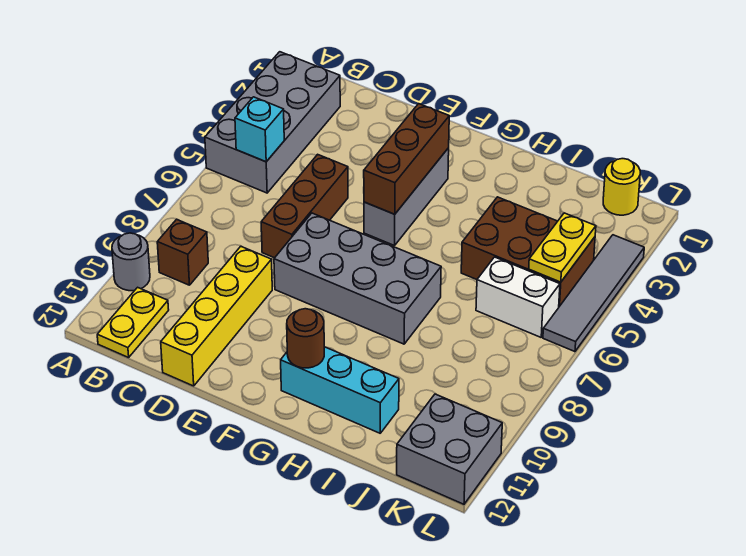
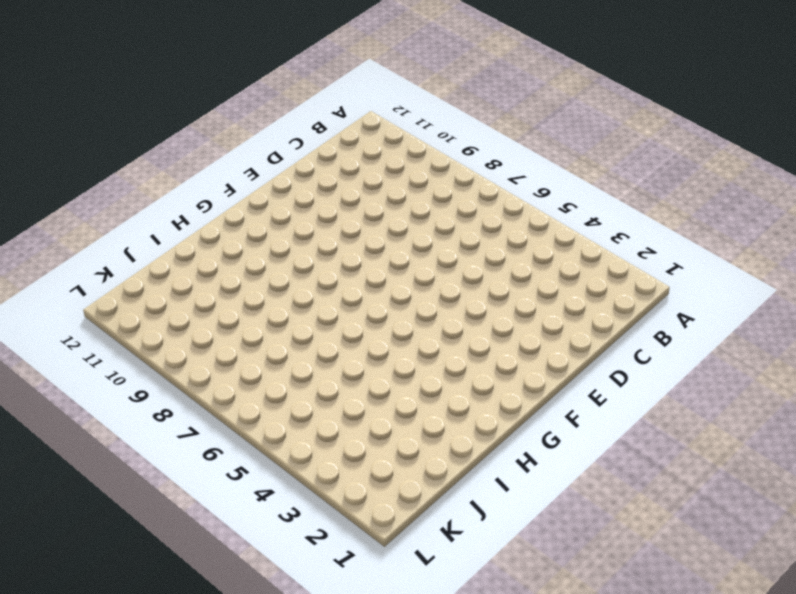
none -> grey brick A2:B5 level 1
none -> grey round brick A10 level 1
none -> brown brick B9 level 1

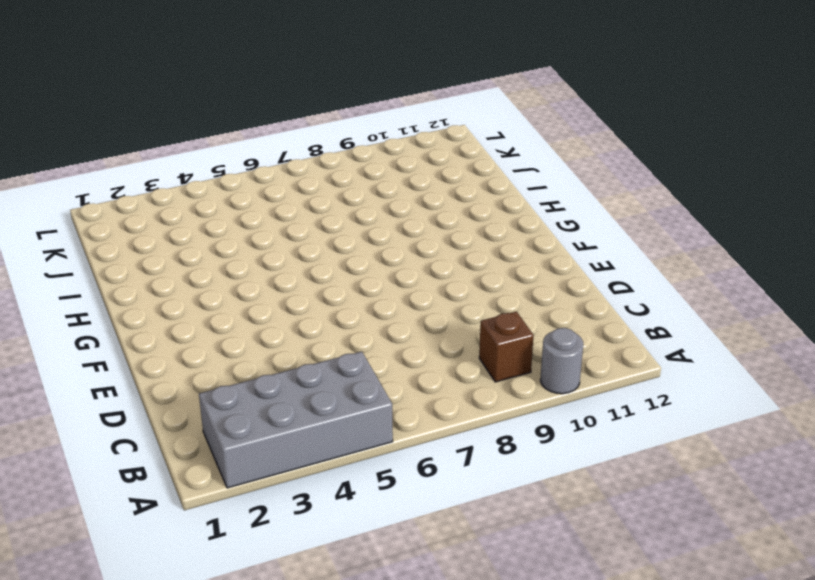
none -> yellow plate B11:B12 level 1
none -> brown brick D5:D7 level 1
none -> yellow brick D9:D12 level 1

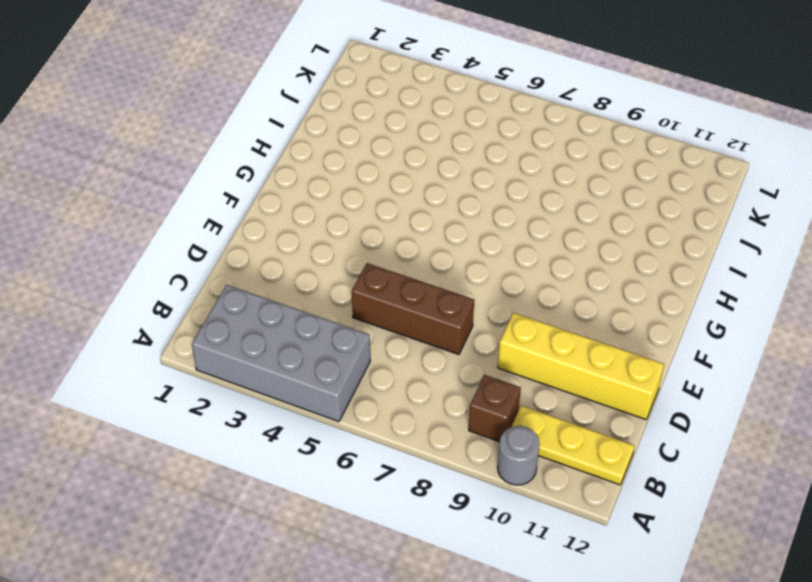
yellow plate B10:B12 level 1 -> yellow plate B11:B12 level 1
none -> grey brick E7:H8 level 1
none -> grey brick F3:F5 level 1
none -> cyan brick G11:I11 level 1

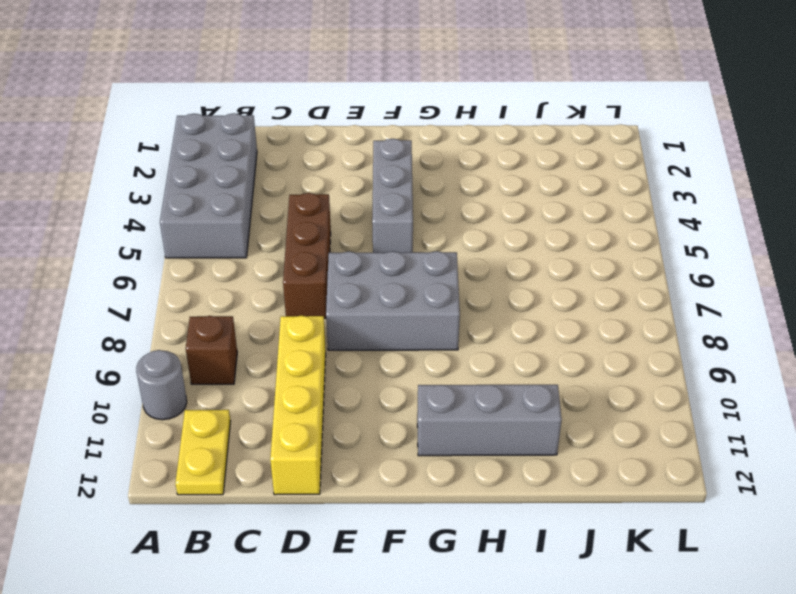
grey brick E7:G8 level 1 -> grey brick E7:H8 level 1
grey brick G11:I11 level 1 -> cyan brick G11:I11 level 1
none -> brown brick I4:K5 level 1
none -> white brick J6:K6 level 1
none -> yellow round brick K1 level 1

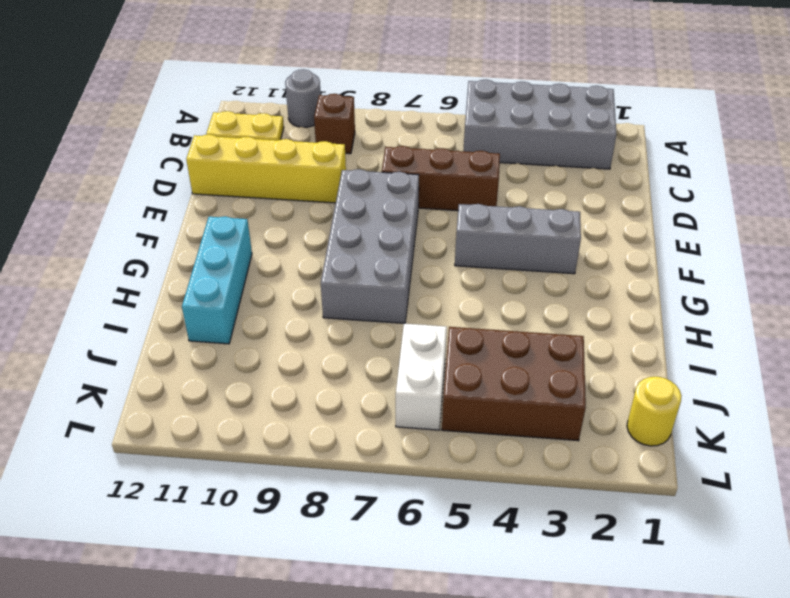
brown brick J3:K5 level 1 -> brown brick I4:K5 level 1
none -> grey brick K11:L12 level 1
none -> grey tile L3:L6 level 1
none -> cyan brick B5 level 2

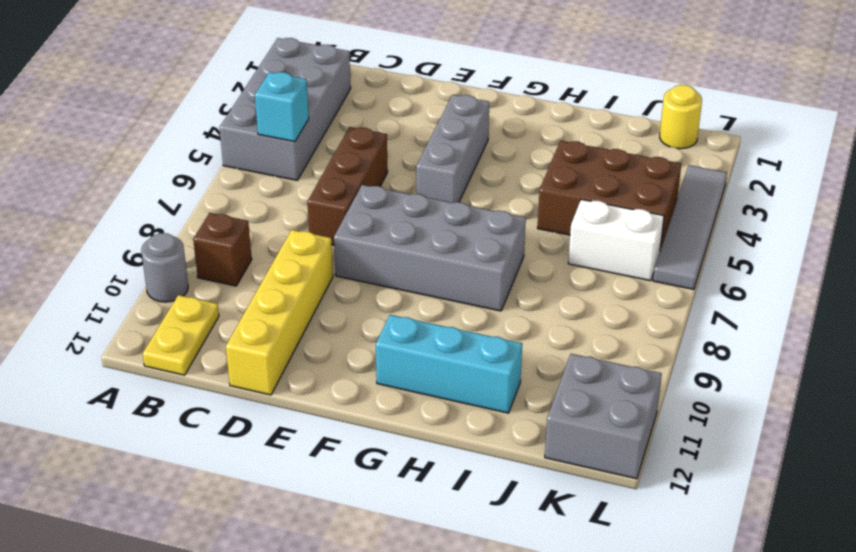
none -> brown brick F3:F5 level 2
none -> brown round brick G11 level 2
none -> yellow plate K4:K5 level 2

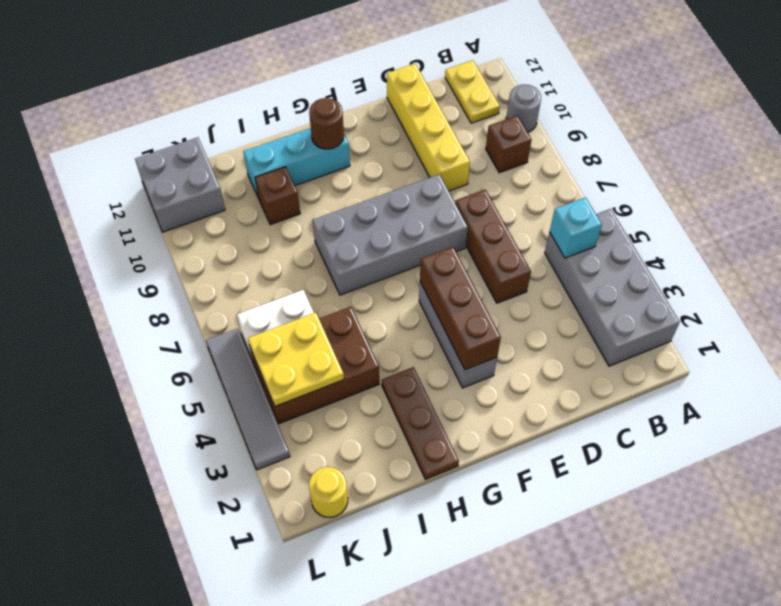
brown plate H1:H3 level 1 -> none
brown brick I10 level 1 -> none
yellow plate J4:K5 level 2 -> yellow plate K4:K5 level 2

